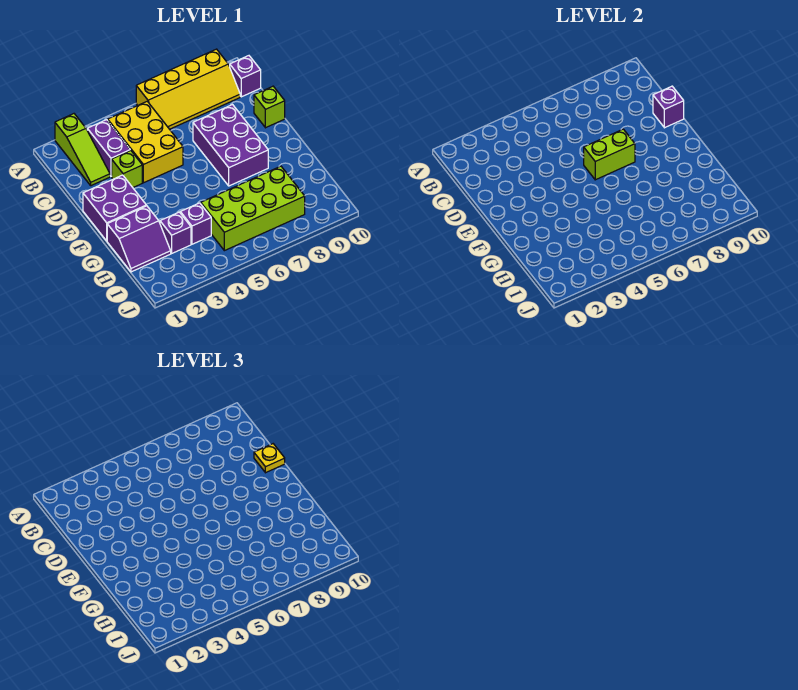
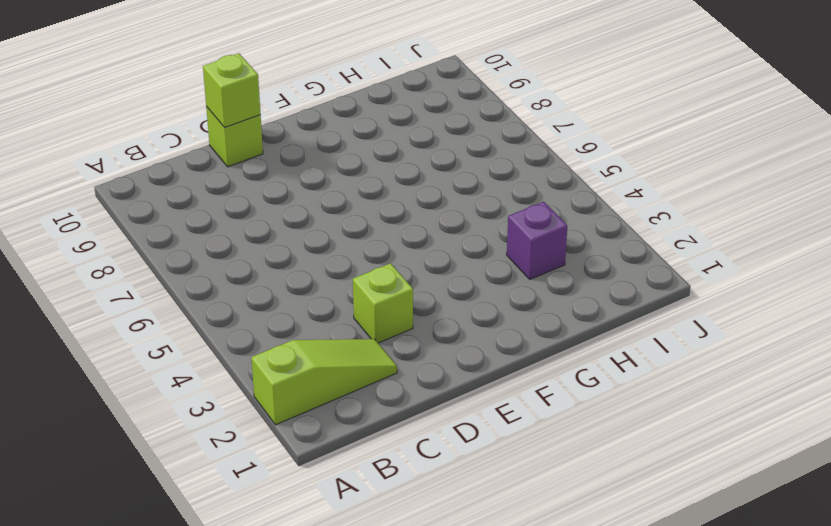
lime brick D10 level 2 -> purple brick D10 level 2
none -> yellow slope A6:B9 level 1 top A
none -> purple brick B3:C3 level 1
none -> yellow brick B4:D5 level 1

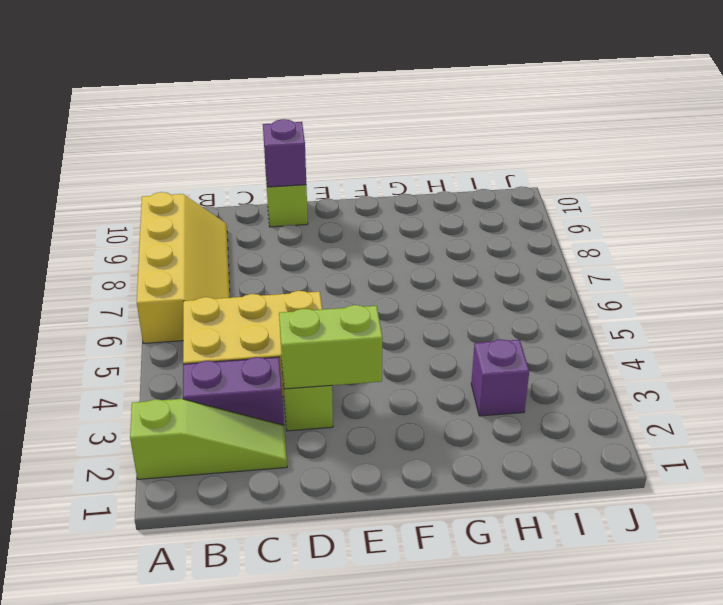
lime brick D3:E3 level 2 -> lime brick E6:E7 level 2
none -> purple brick B10 level 1
none -> purple brick D7:F8 level 1
none -> purple brick E1:F2 level 1

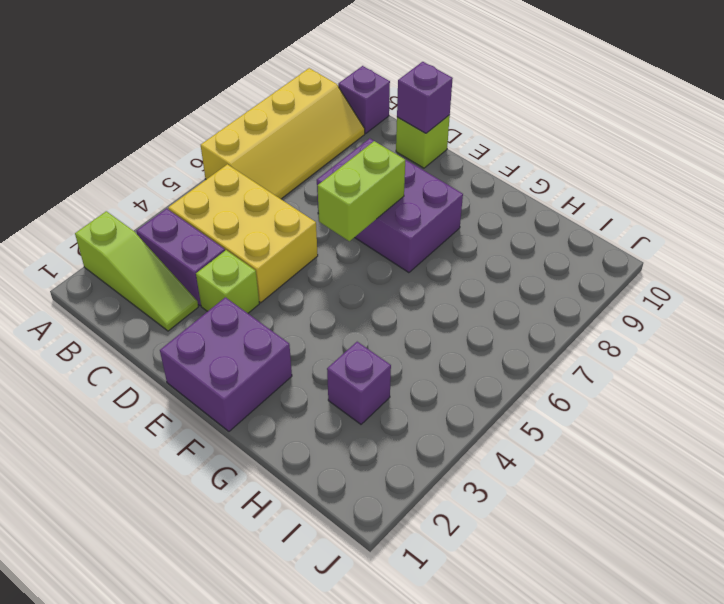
none -> purple slope G1:H2 level 1 top G
none -> purple brick H4 level 1
none -> lime brick H5:I8 level 1

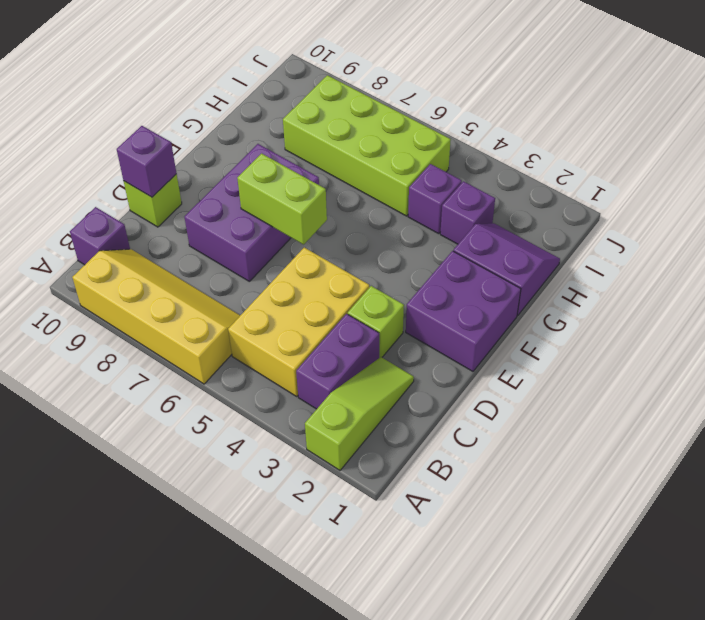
none -> yellow plate D10 level 3

